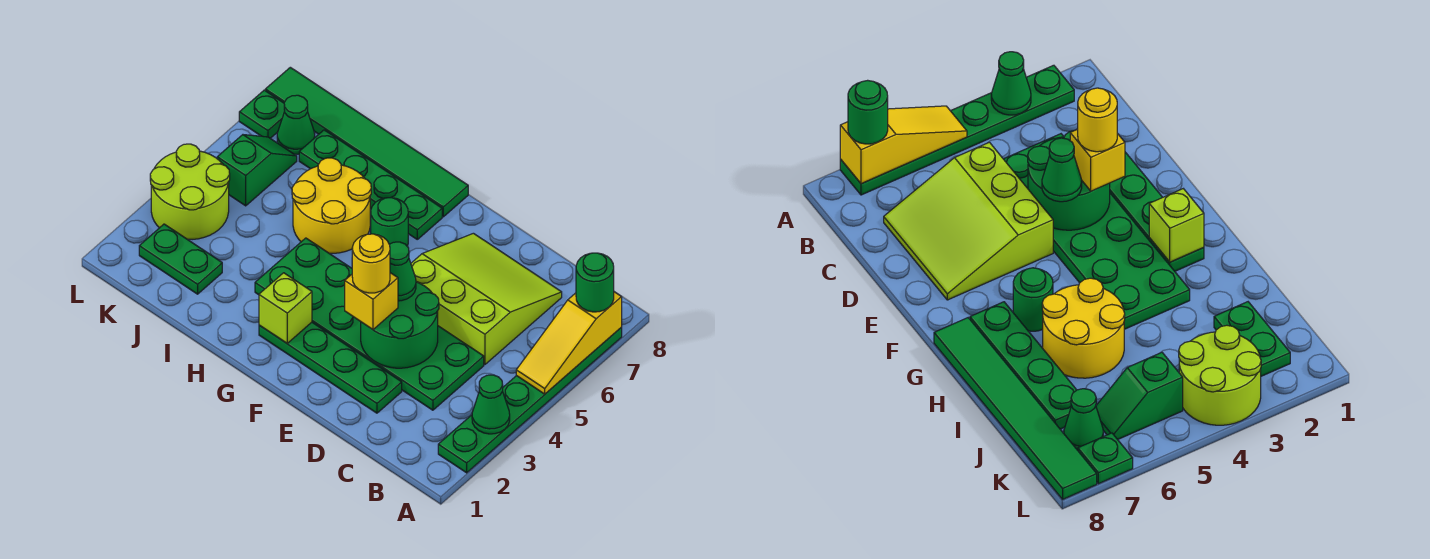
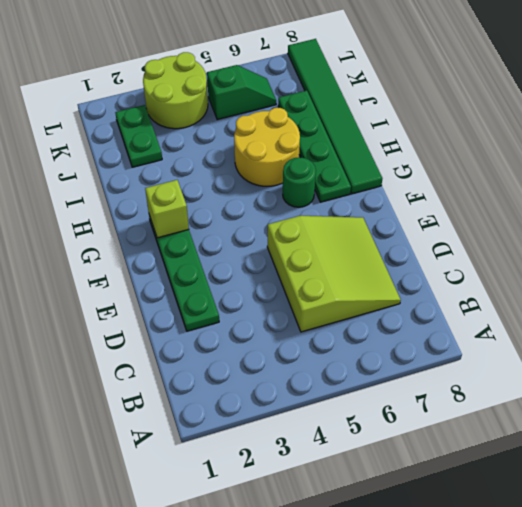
none -> green plate A2:A7 level 1
none -> green plate C3:H4 level 1
none -> green cone K7 level 1

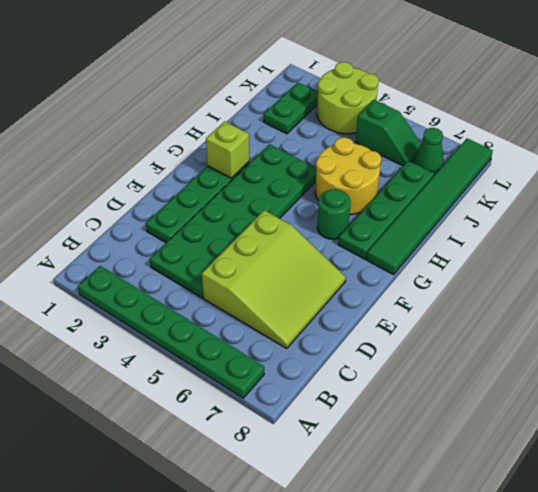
none -> green plate L7 level 1
none -> green cone A3 level 2
none -> yellow slope A5:A7 level 2 top 7

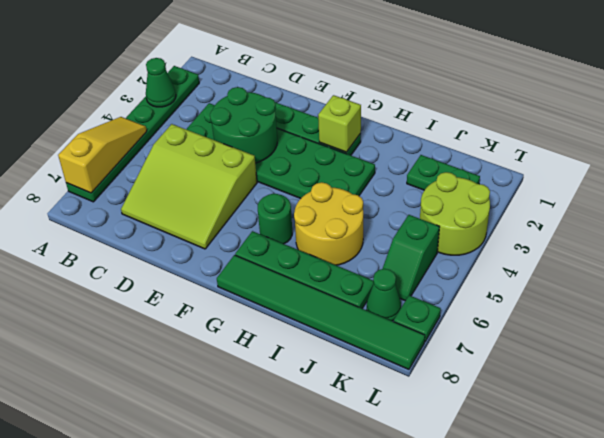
none -> green round brick A7 level 3
none -> yellow brick E3 level 3
none -> green cone E4 level 3

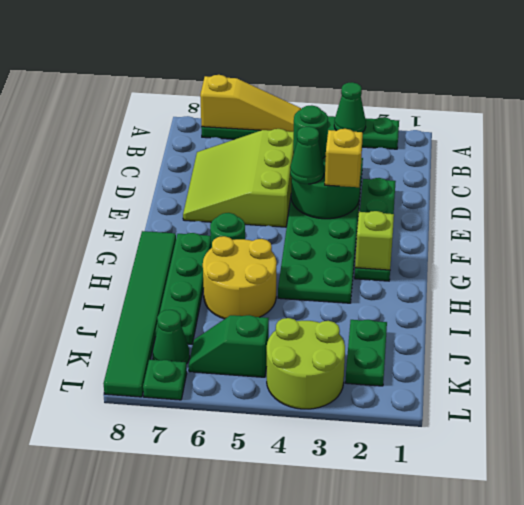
green round brick D4 level 3 -> green round brick A7 level 3
none -> yellow round brick E3 level 4

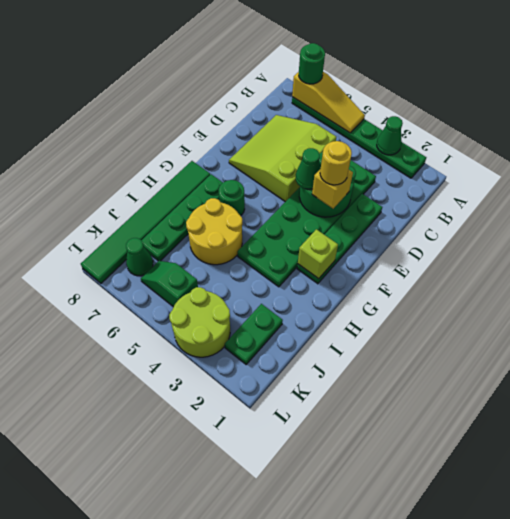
none -> green plate L7 level 1

